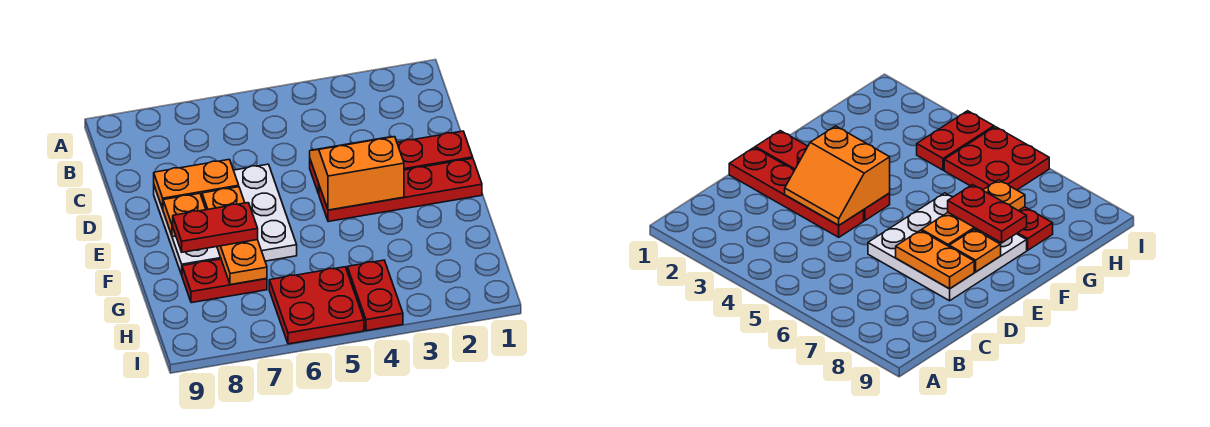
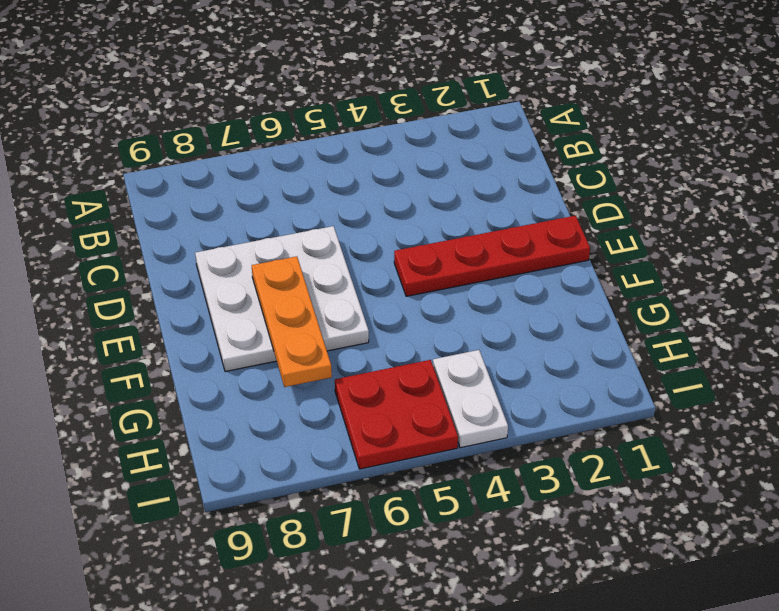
white plate H4:I4 level 1 -> red plate H4:I4 level 1
none -> red plate D1:D4 level 1
none -> red plate G7:G8 level 1

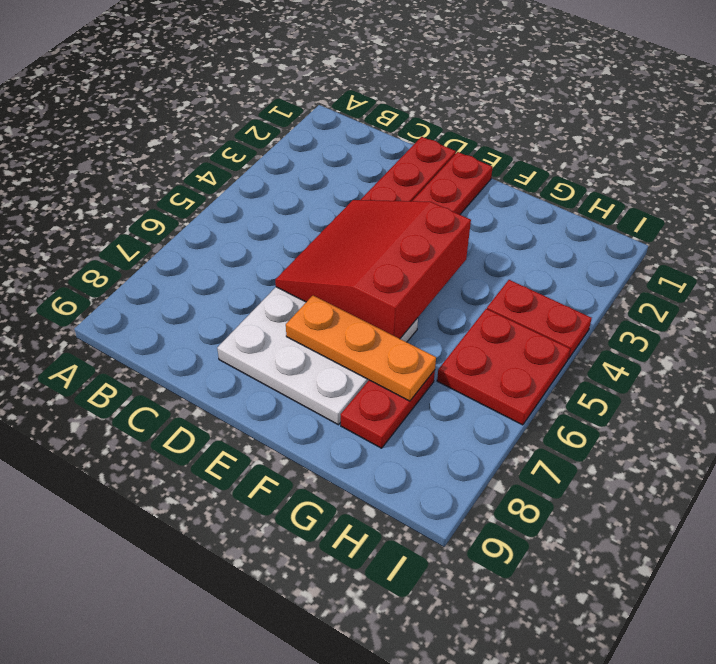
red slope D4:F6 level 2 top F -> orange slope D3:E4 level 2 top E
none -> orange plate D7:D8 level 2
none -> orange plate E8 level 2

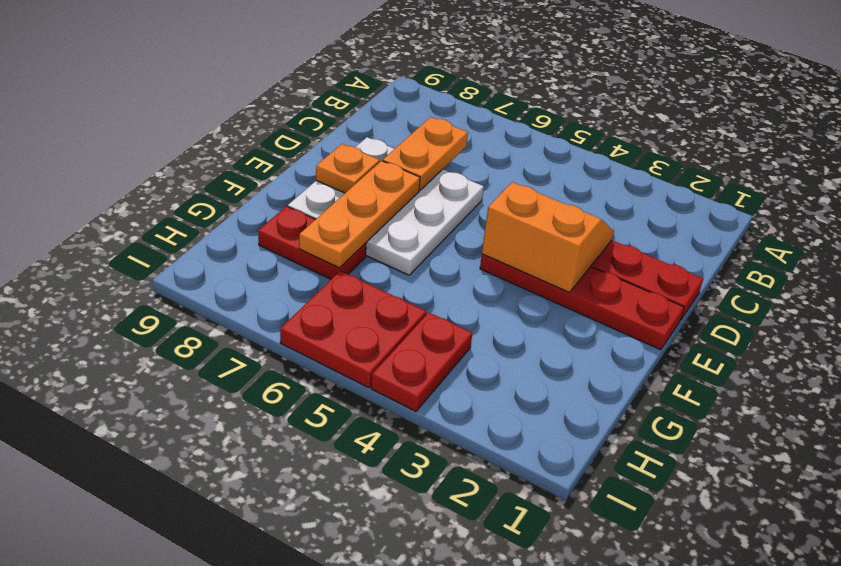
orange plate C7:D7 level 2 -> orange plate D7:D8 level 2
none -> red plate F7:F8 level 3

